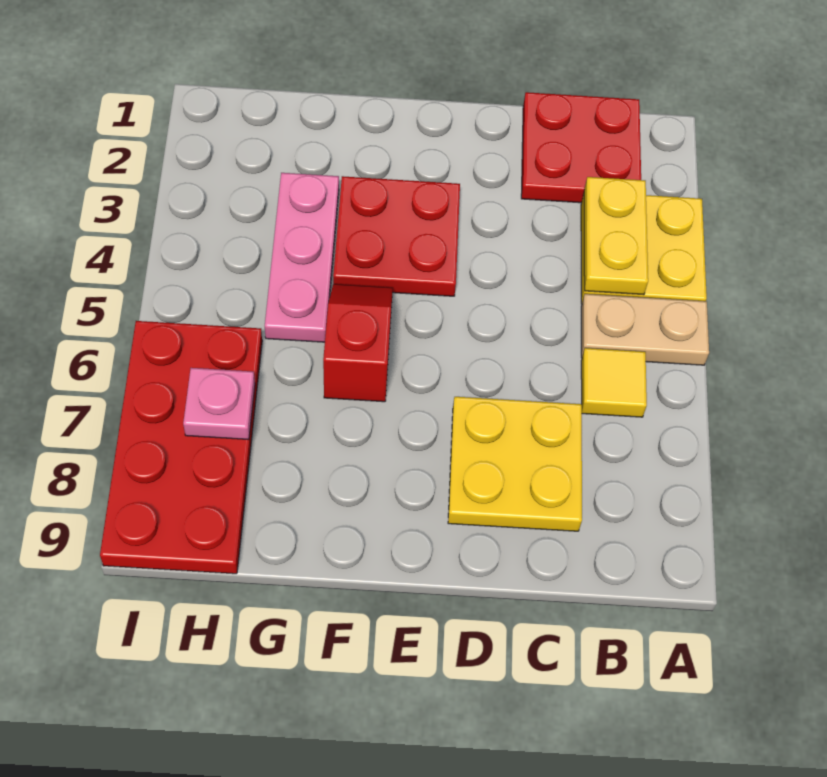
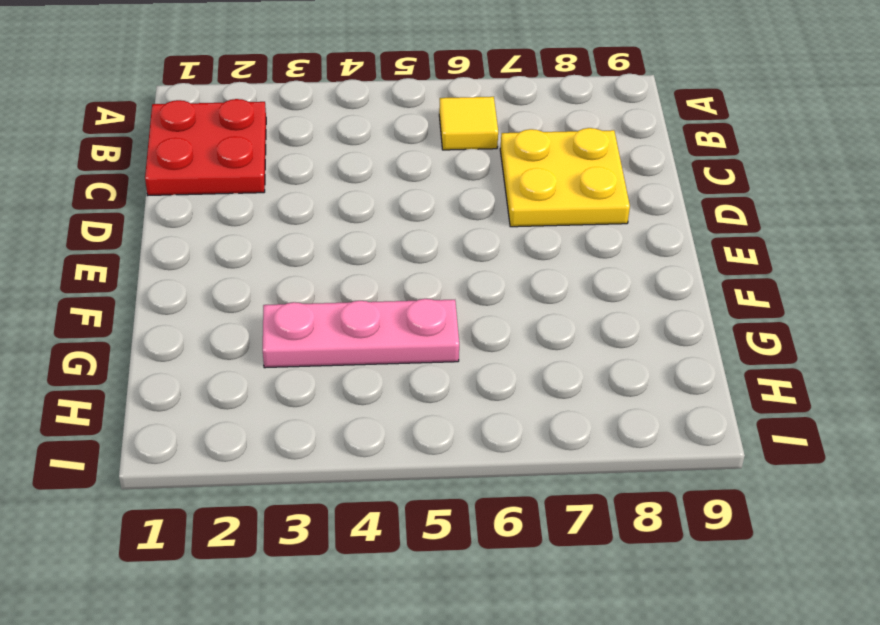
none -> yellow plate A3:B4 level 1
none -> tan plate A5:B5 level 1

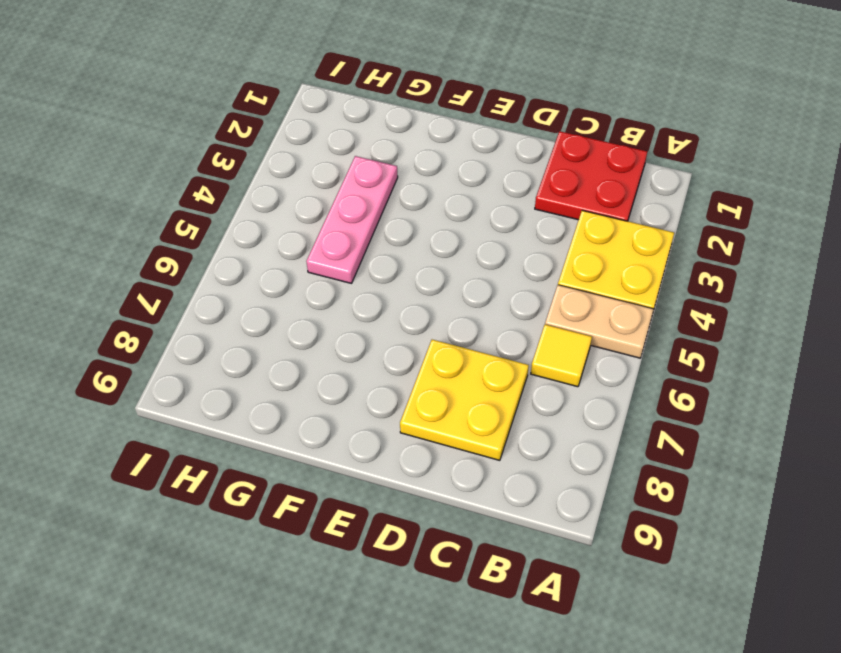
none -> red plate E3:F4 level 1
none -> red slope F5:F6 level 1 top 6

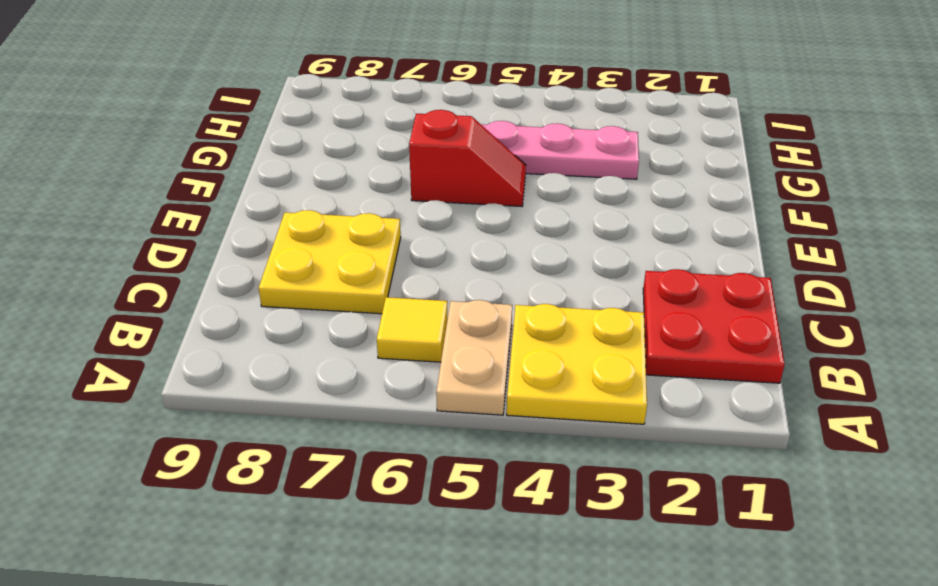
none -> red plate E3:F4 level 1
none -> red plate H6:I9 level 1

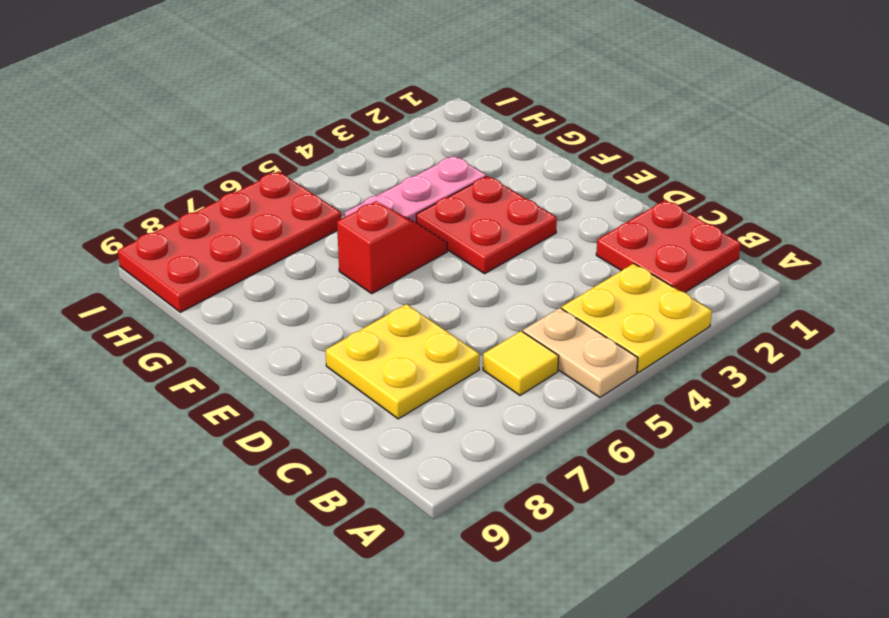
none -> yellow plate B3:B4 level 2
none -> pink plate H7 level 2

